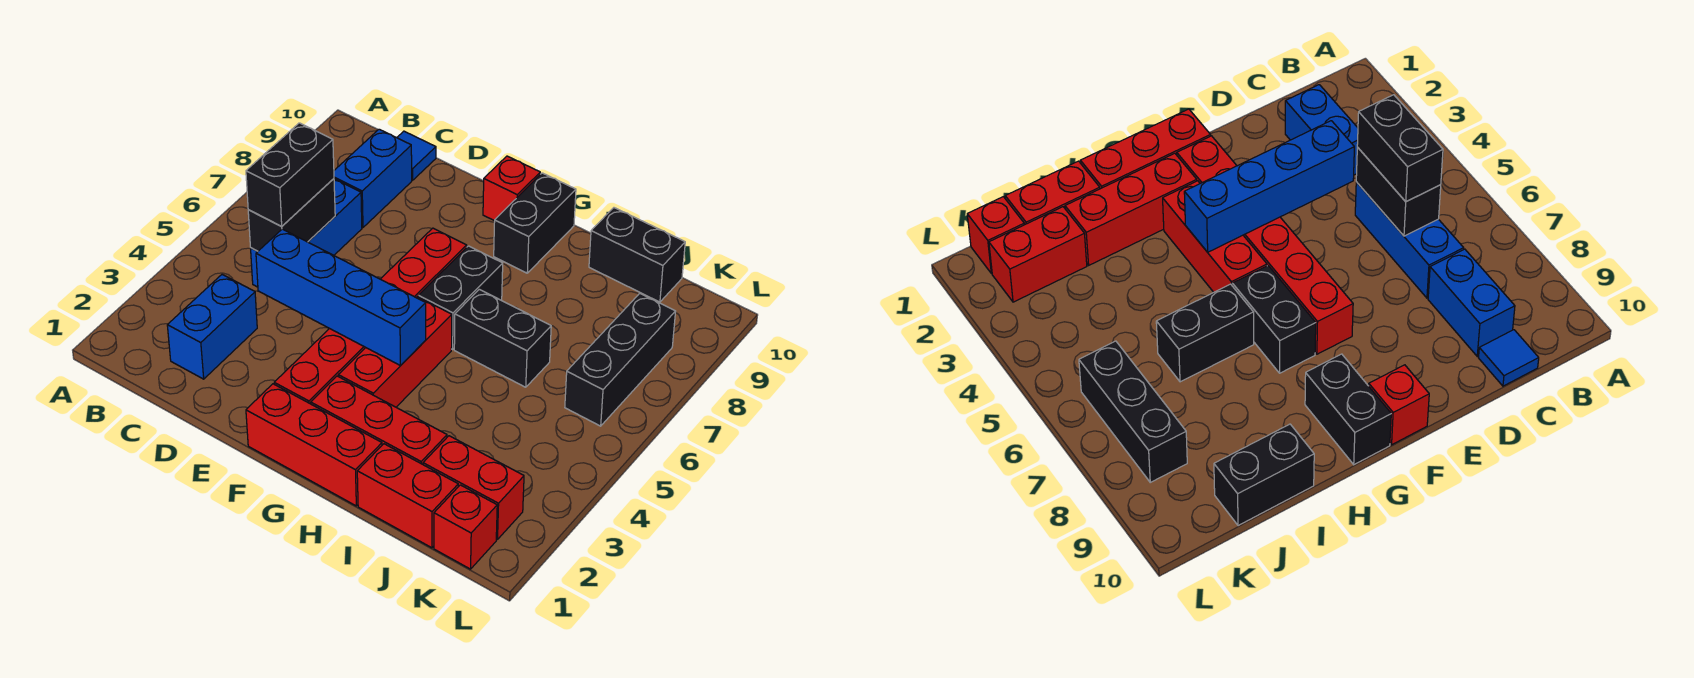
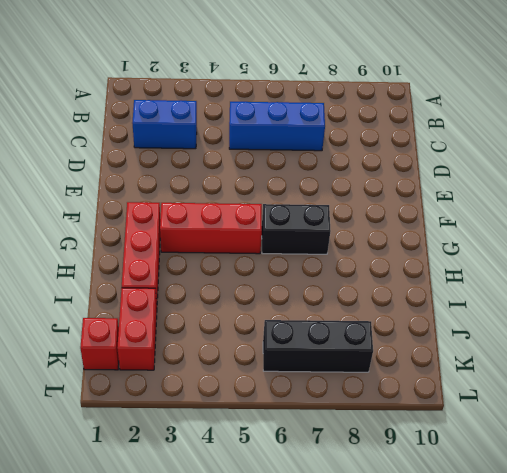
none -> blue brick C8:C9 level 1
none -> blue tile C10 level 1
none -> red brick F1:H1 level 1

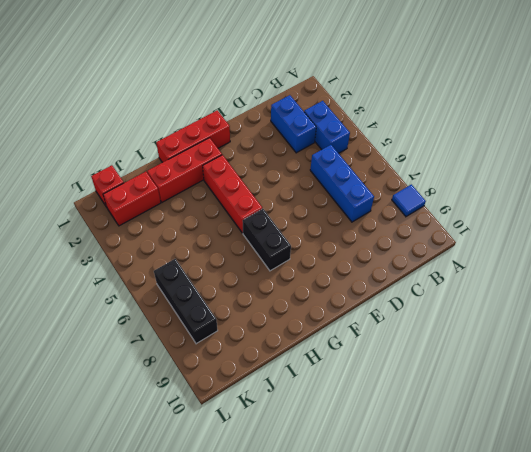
blue tile A8 level 1 -> blue tile C10 level 1
blue brick B3:B4 level 1 -> blue brick C8:C9 level 1
none -> red brick F2:F7 level 1
none -> red brick F10 level 1
none -> black brick G9:G10 level 1

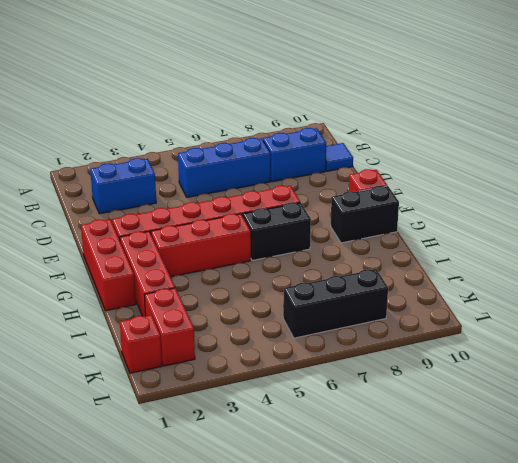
none -> black brick H6:I6 level 1
none -> red brick I1:J1 level 1
none -> black brick I10:J10 level 1

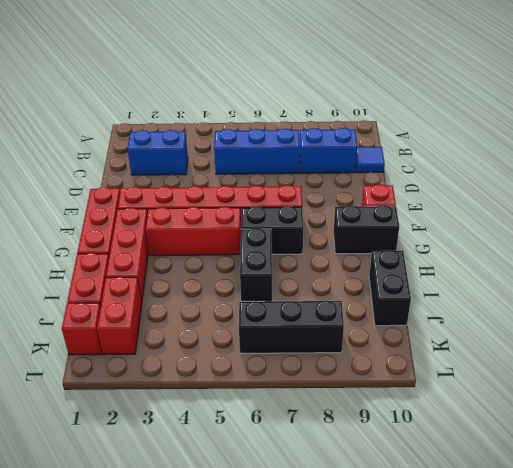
none -> black brick C5:C6 level 2
none -> blue brick D4:G4 level 2
none -> black brick C5:C6 level 3

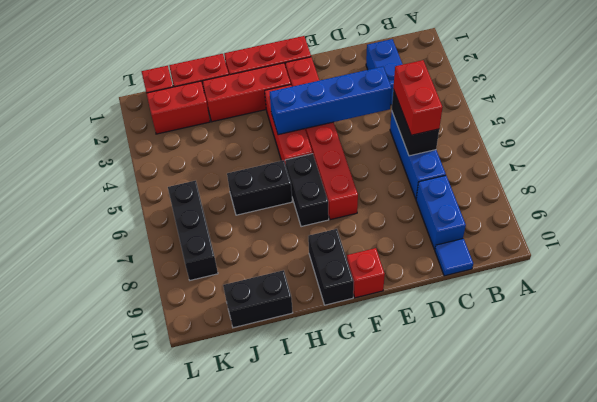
red brick C5:C6 level 3 -> black brick C5:C6 level 3

